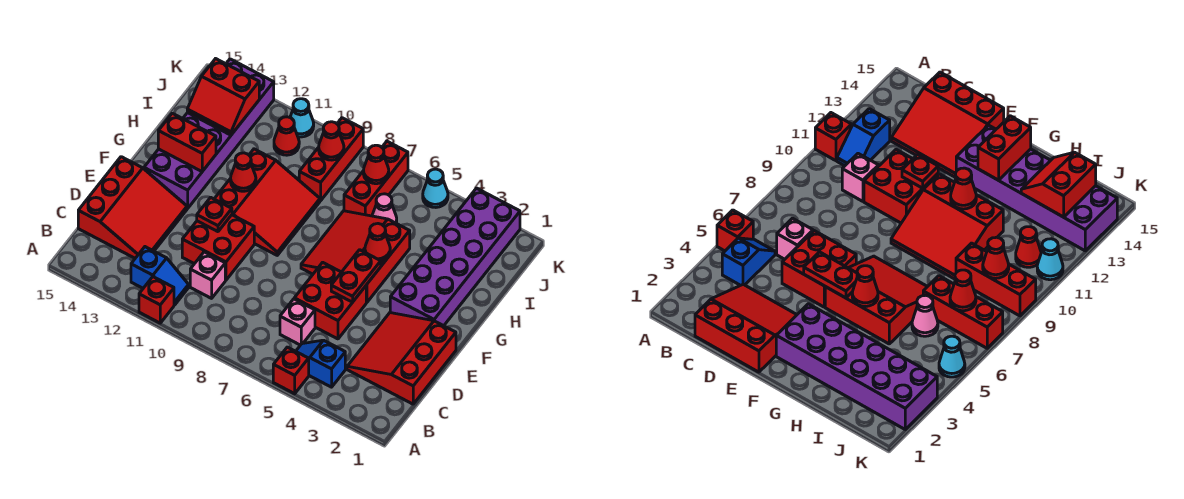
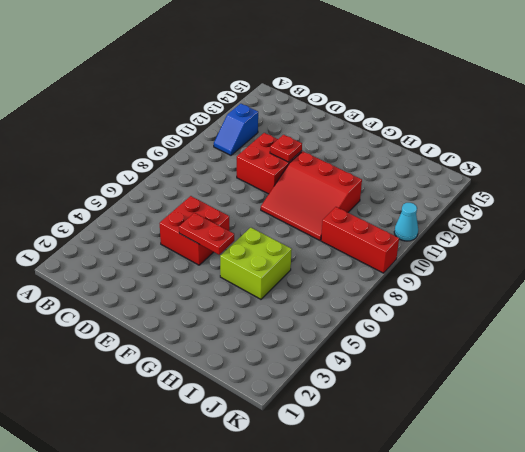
lime brick G5:H6 level 1 -> red slope F5:H7 level 1 top 5
none -> red brick A5 level 1
none -> red brick A11 level 1
none -> blue slope B4:B5 level 1 top 4

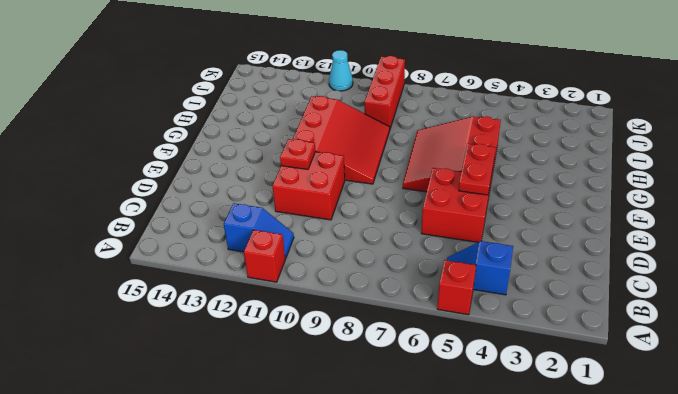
none -> red slope C1:E3 level 1 top 1
none -> pink brick C6 level 1
none -> pink brick C10 level 1

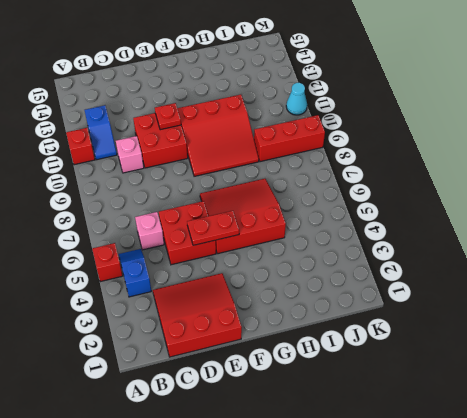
none -> red slope C13:E15 level 1 top 15
none -> purple brick F2:K3 level 1
none -> purple brick F13:K14 level 1

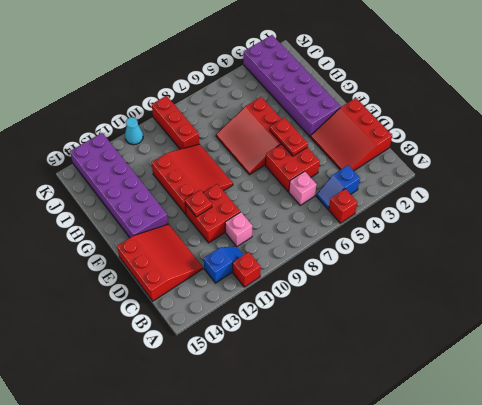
none -> pink cone I6 level 1
none -> red brick I7:K7 level 1
none -> red cone J11 level 1

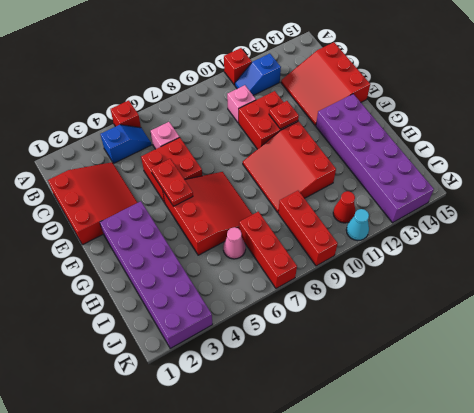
none -> cyan cone K5 level 1
none -> red cone G5 level 2
none -> red cone G11 level 2

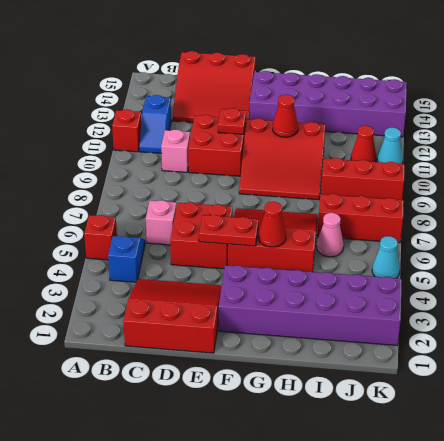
none -> red brick G13:G14 level 2
none -> red slope I13:J14 level 2 top J
none -> red cone J7 level 2

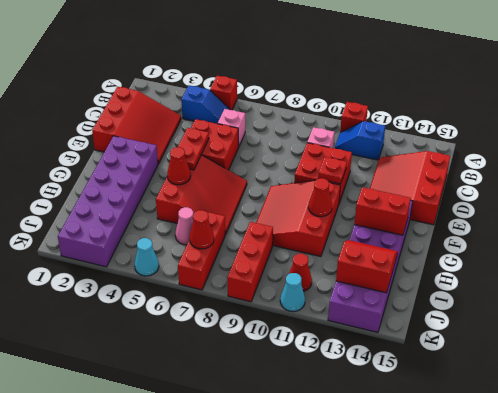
none -> red cone J9 level 2

